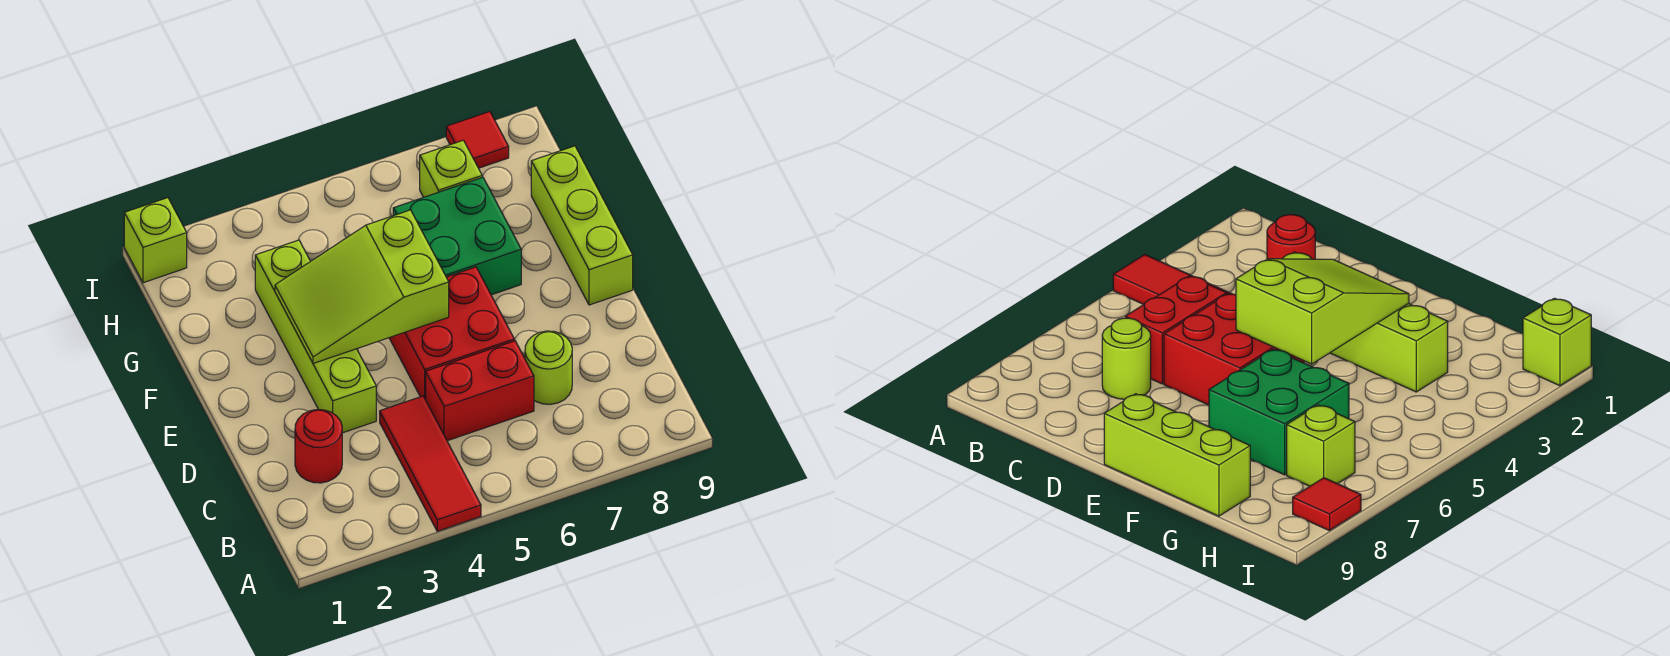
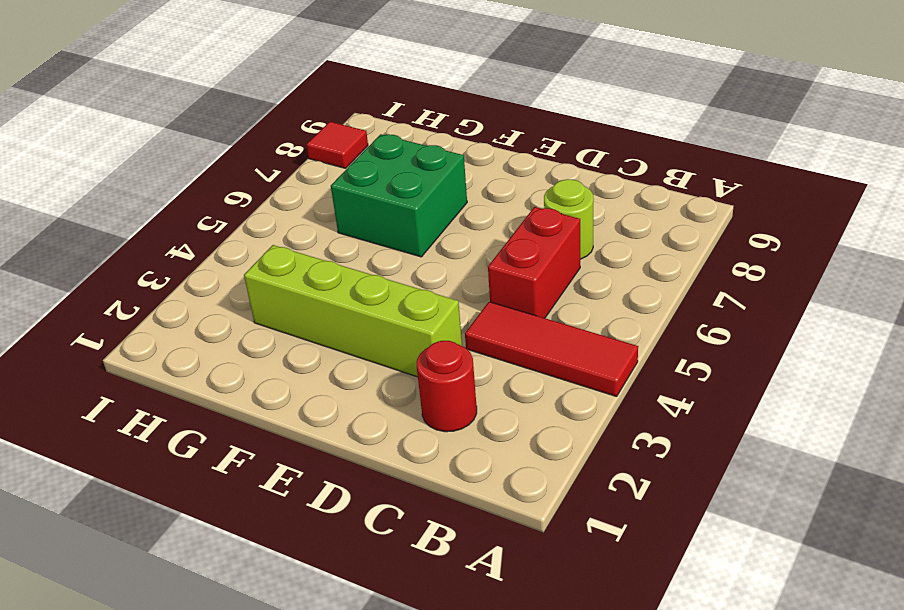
none -> red brick D5:E6 level 1
none -> lime brick E9:G9 level 1
none -> lime brick H7 level 1

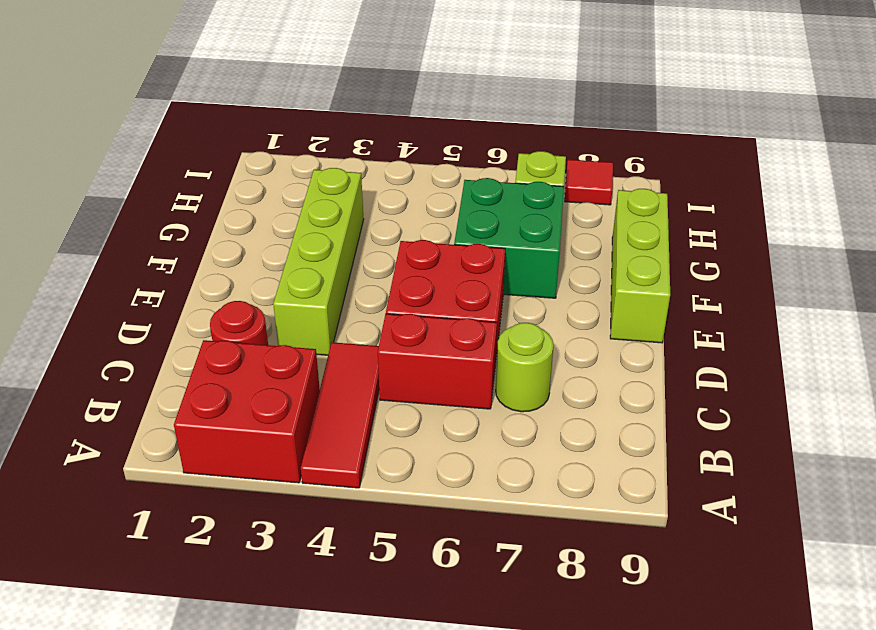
red brick A2:B3 level 1 -> none
none -> lime brick I1 level 1
none -> lime slope E3:F5 level 2 top 5

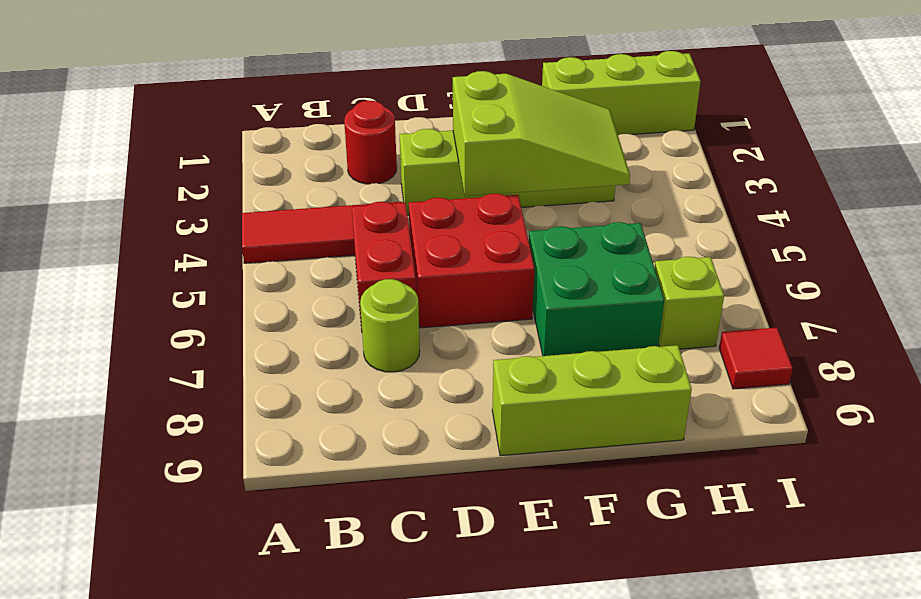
lime slope E3:G4 level 2 top E -> lime slope E3:F5 level 2 top 5
lime brick G1:I1 level 1 -> lime brick I1 level 1

